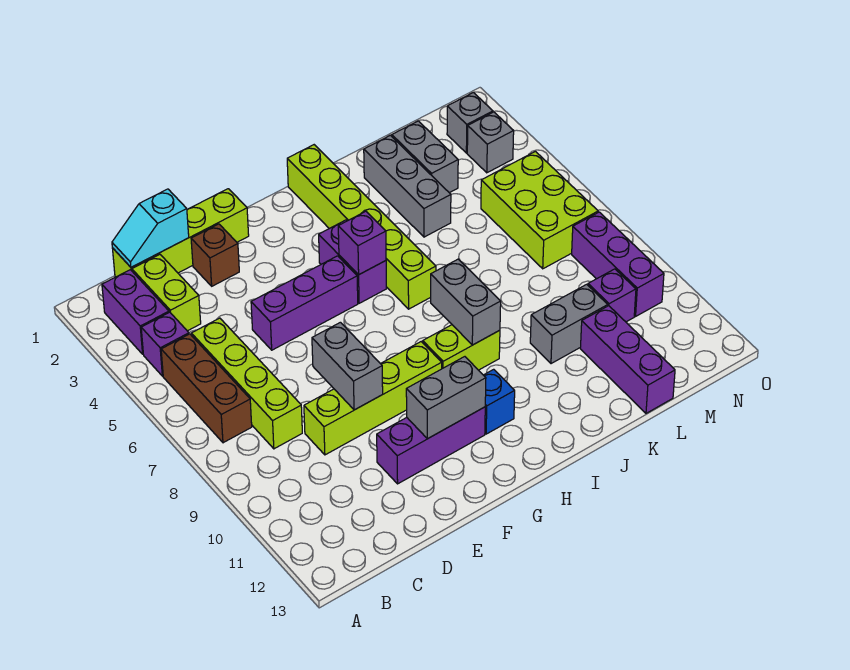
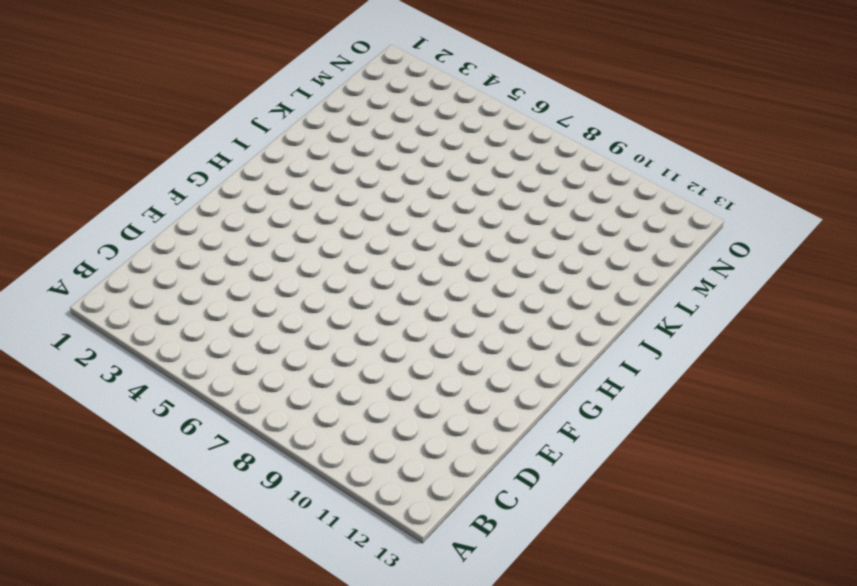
none -> purple brick B2:B3 level 1
none -> purple brick B4 level 1
none -> brown brick B5:B7 level 1

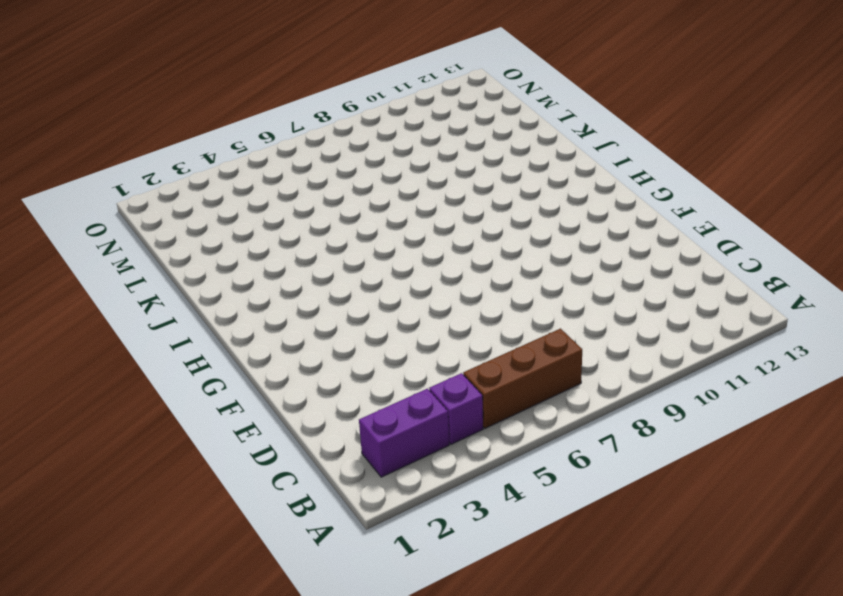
none -> lime brick C1:F1 level 1
none -> lime brick C2:C3 level 1
none -> lime brick C5:C8 level 1

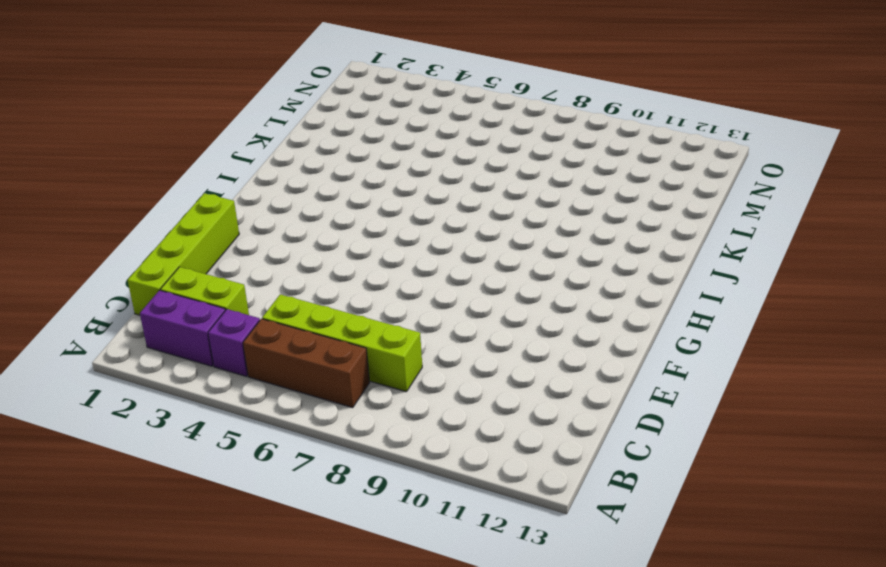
none -> lime brick D9:G9 level 1
none -> brown brick E2 level 1
none -> purple brick E5:G5 level 1

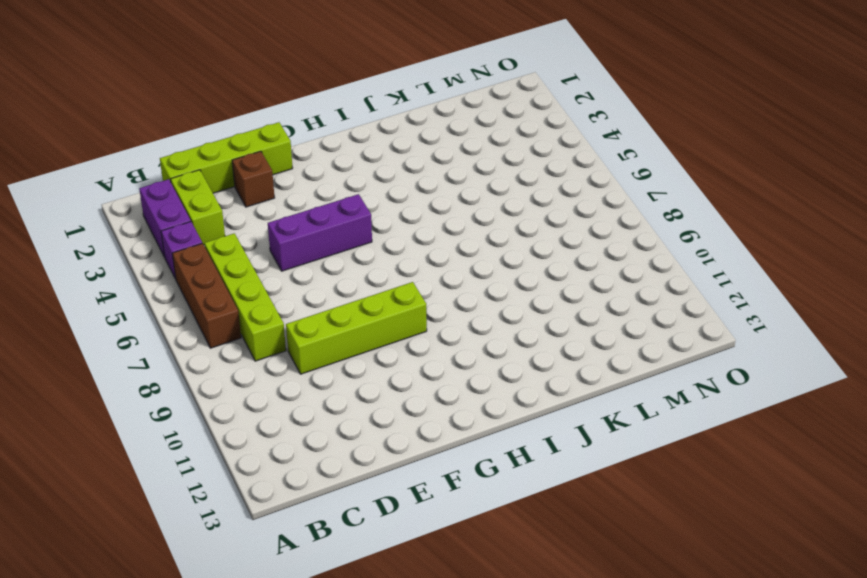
none -> purple brick E11:G11 level 1
none -> purple brick H4:H5 level 1
none -> lime brick H9:I9 level 1

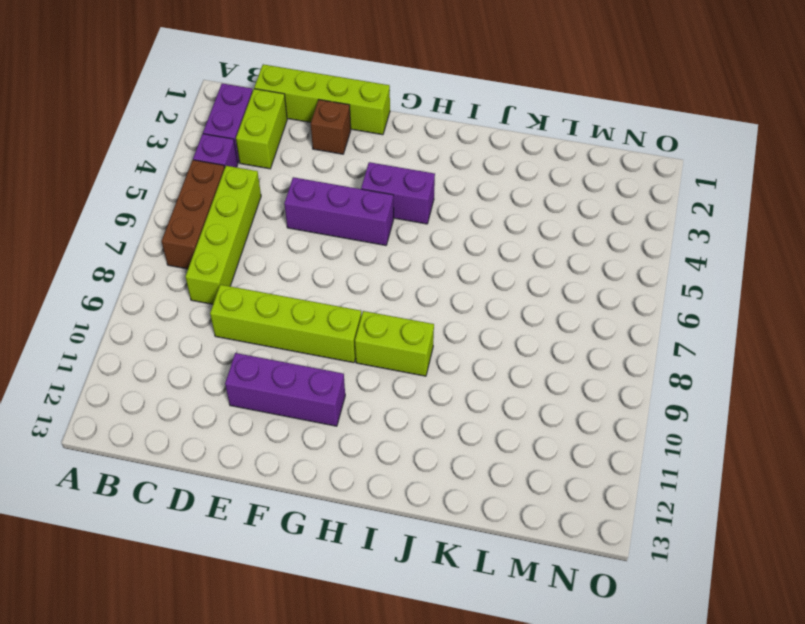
purple brick G4:H4 level 1 -> purple brick H4:H5 level 1
none -> blue brick H11 level 1
none -> lime brick I1:I6 level 1
none -> grey brick K2:K4 level 1

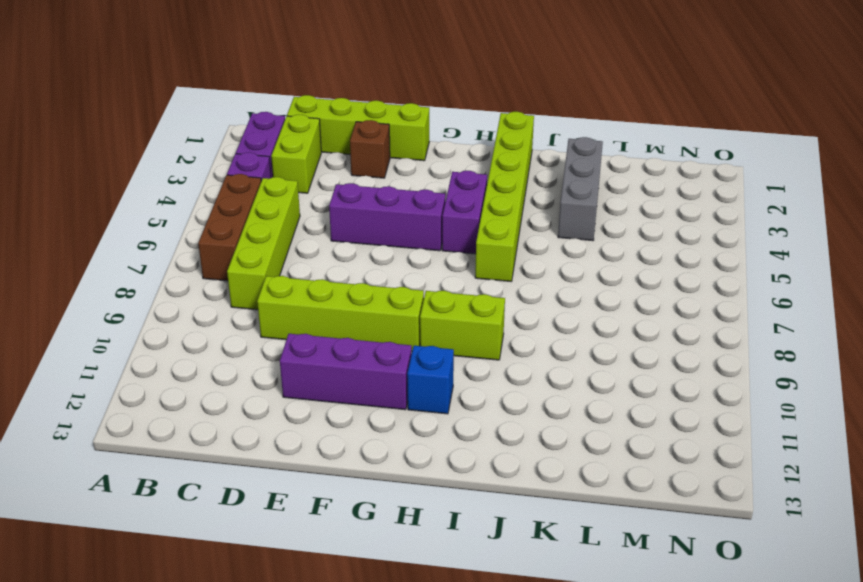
none -> grey brick K10:L10 level 1
none -> grey brick L2:L3 level 1
none -> purple brick L11:L13 level 1

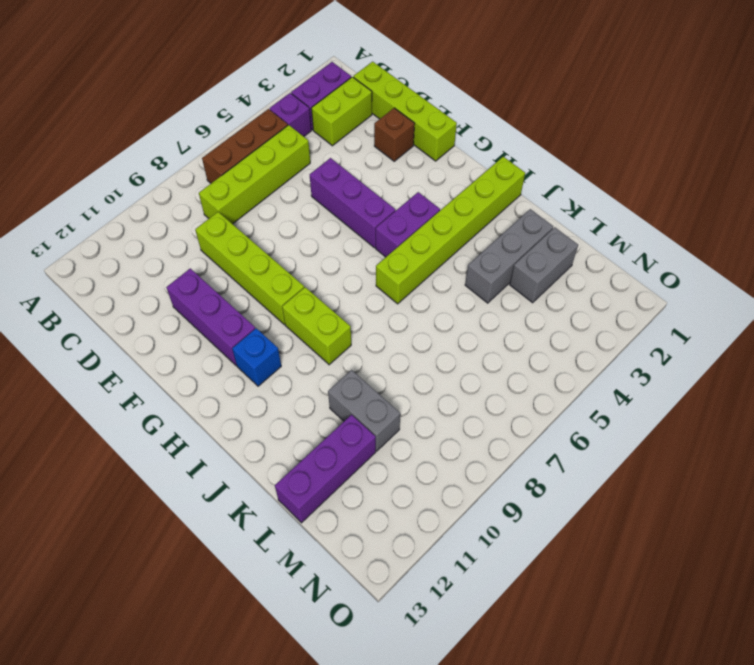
none -> lime brick M5:N7 level 1
none -> purple brick M10 level 1
none -> grey brick N2 level 1

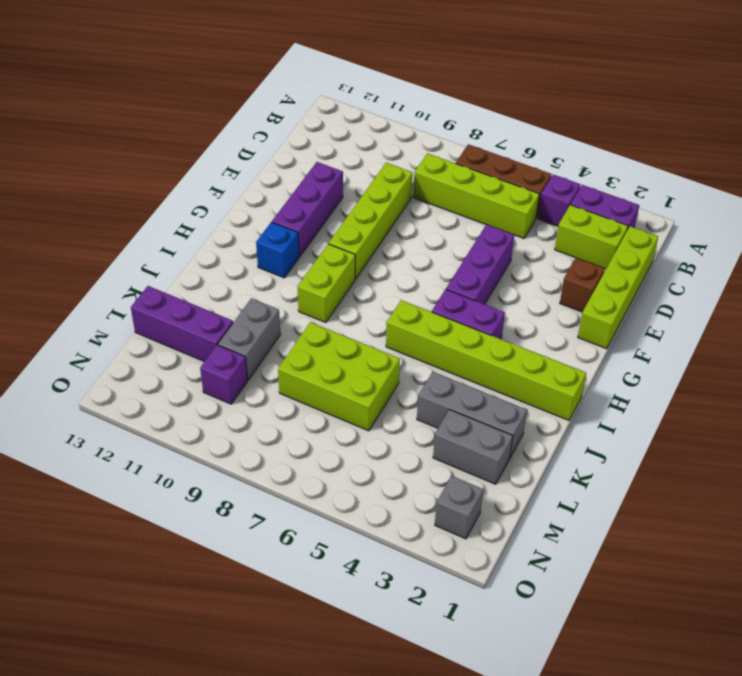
lime brick K6:L8 level 1 -> lime brick M5:N7 level 1
none -> grey brick N3 level 1
none -> purple brick N8:N10 level 1
none -> cyan slope C1:D1 level 2 top D

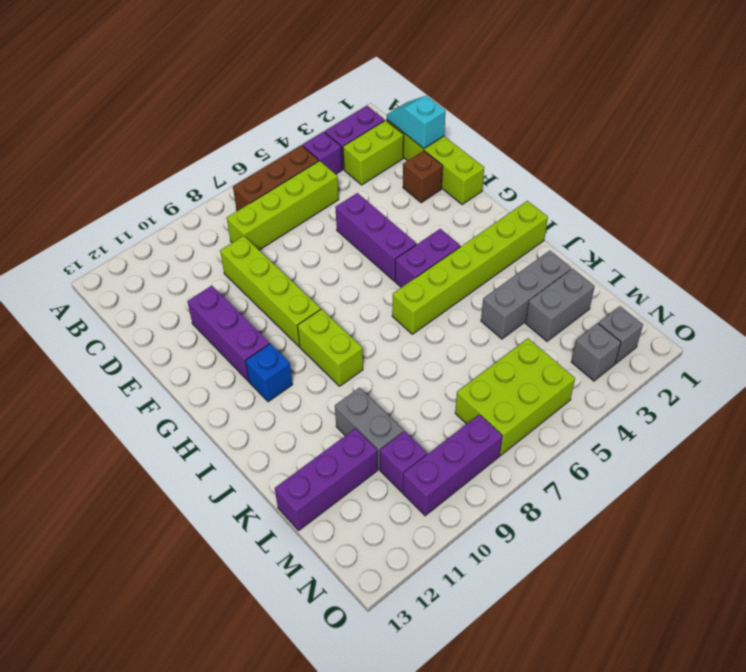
none -> grey brick E8:E9 level 2
none -> grey brick F11:G11 level 2
none -> purple brick H5 level 2

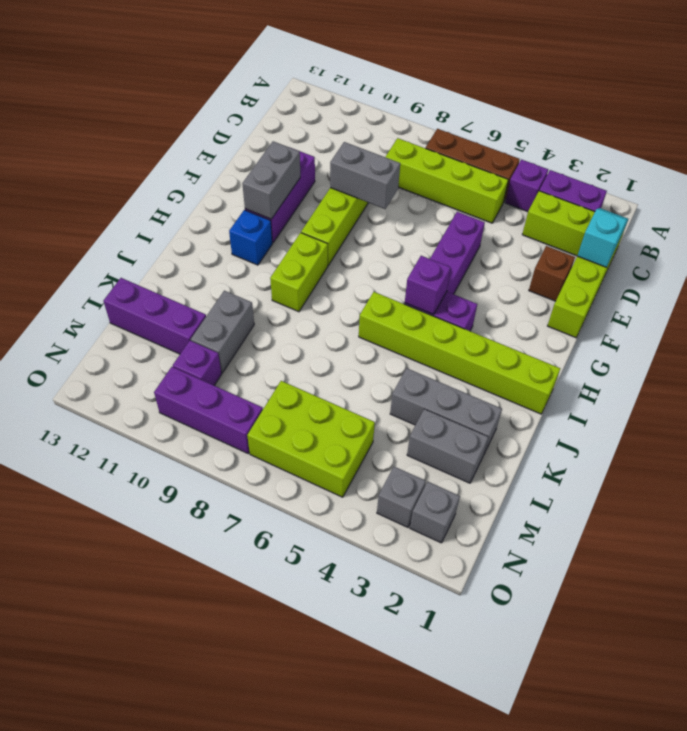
none -> grey brick I8:I9 level 2

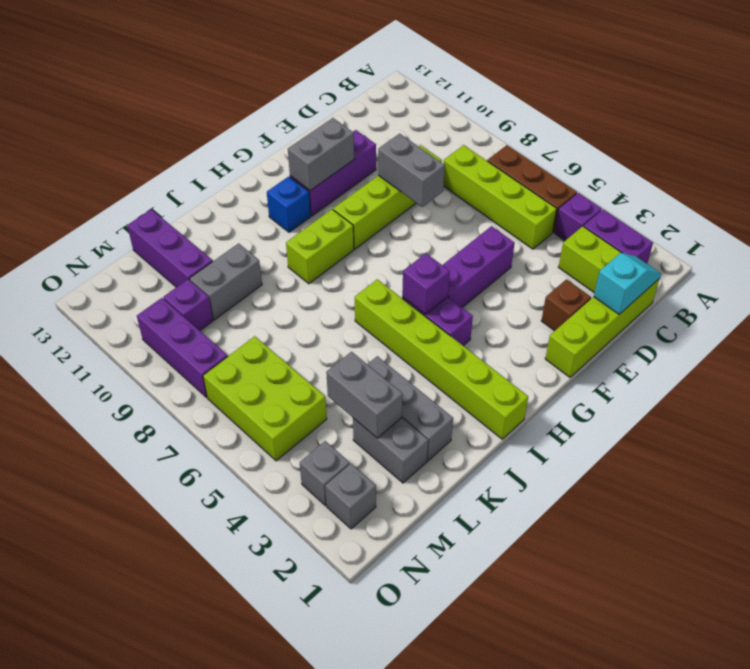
grey brick L3:L4 level 2 -> grey brick I8:I9 level 2

